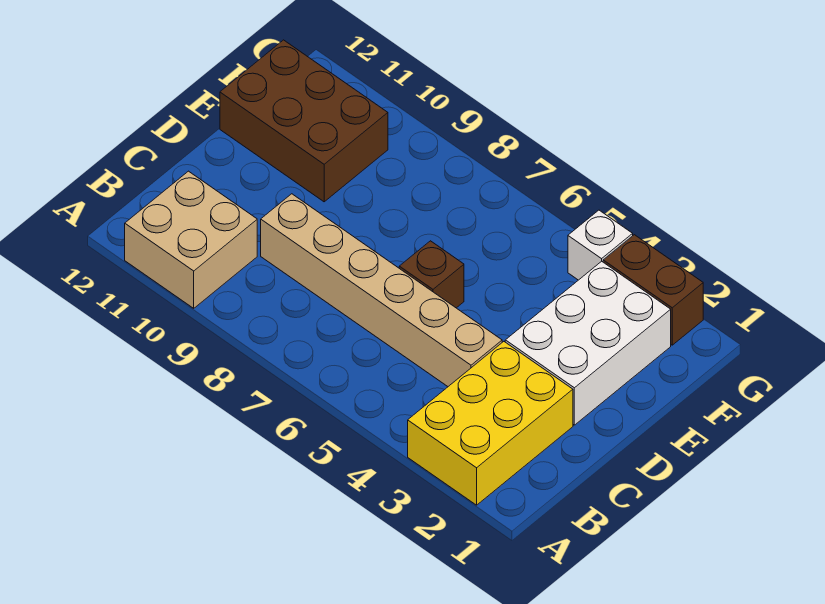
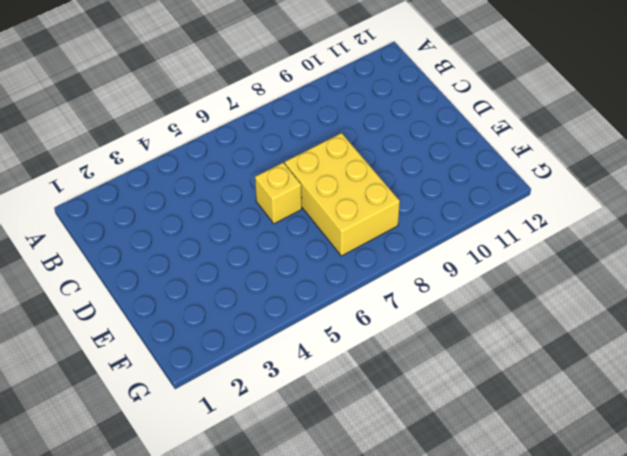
yellow brick D6 level 1 -> brown brick D6 level 1
yellow brick D7:F8 level 1 -> yellow brick A2:C3 level 1
none -> tan brick A10:B11 level 1
none -> tan brick C4:C9 level 1

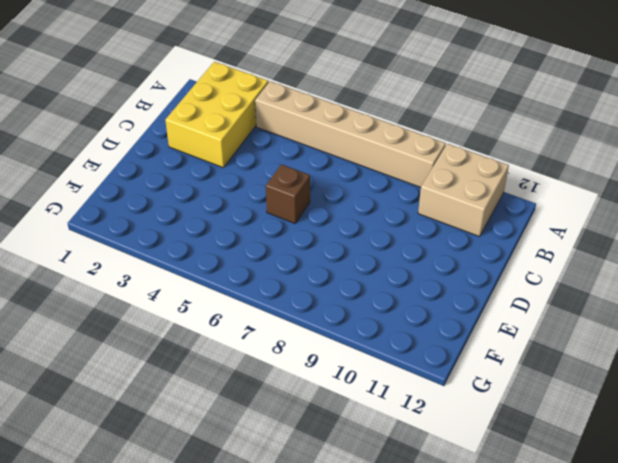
tan brick A4:A9 level 1 -> tan brick C4:C9 level 1
none -> white brick D2:F3 level 1
none -> brown brick E10:F12 level 1

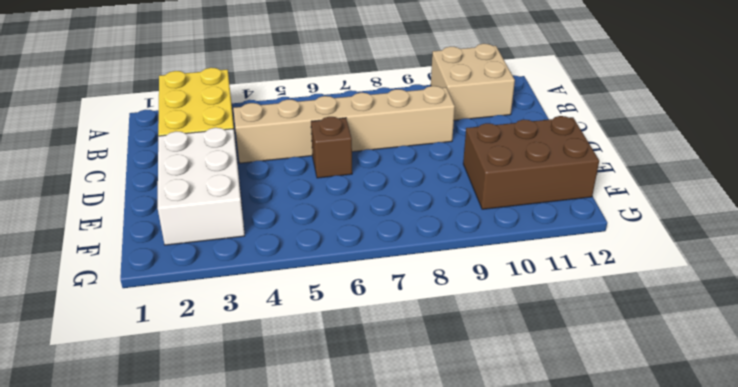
none -> brown brick G2:G3 level 1
none -> white brick G4 level 1

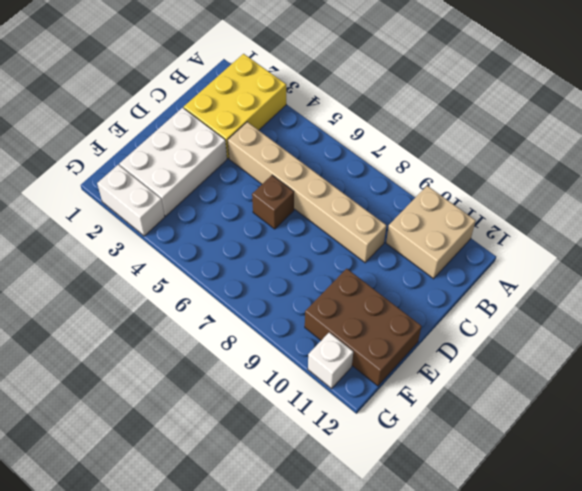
white brick G2:G3 level 1 -> brown brick G2:G3 level 1
white brick G11 level 1 -> white brick G4 level 1

